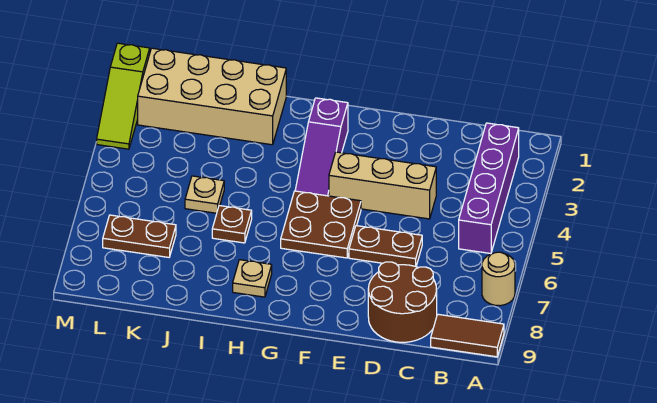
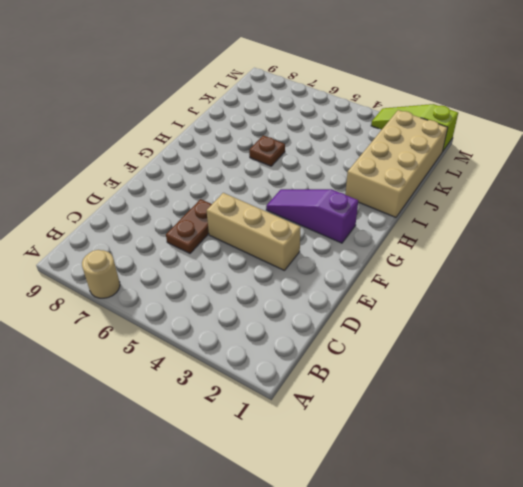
tan brick E3:E5 level 1 -> tan brick D4:F4 level 1
none -> brown tile A9:B9 level 1
none -> purple brick B2:B5 level 1
none -> brown round brick C8:D9 level 1

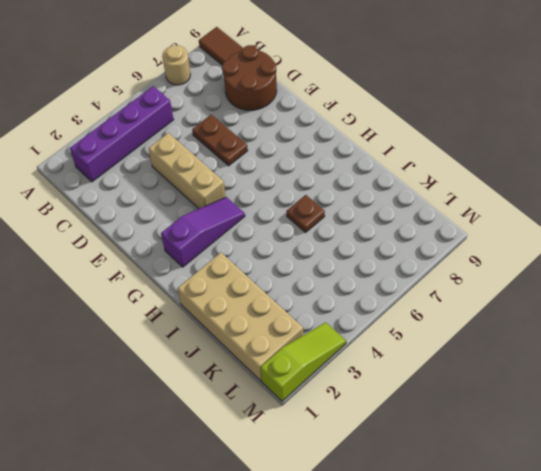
none -> brown plate F5:G6 level 1
none -> tan plate H8 level 1
none -> tan plate J5 level 1

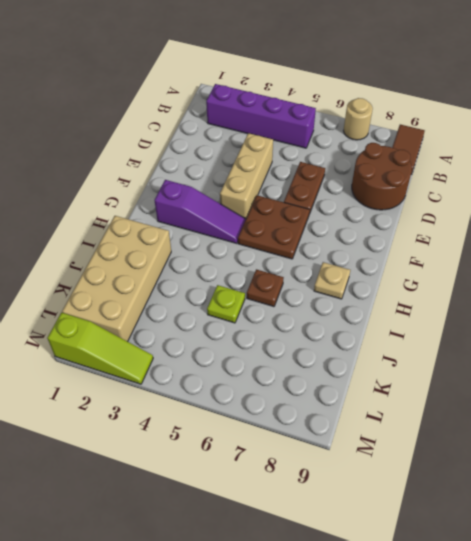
lime plate J5 level 1 -> tan plate J5 level 1
none -> brown plate K7:L7 level 1

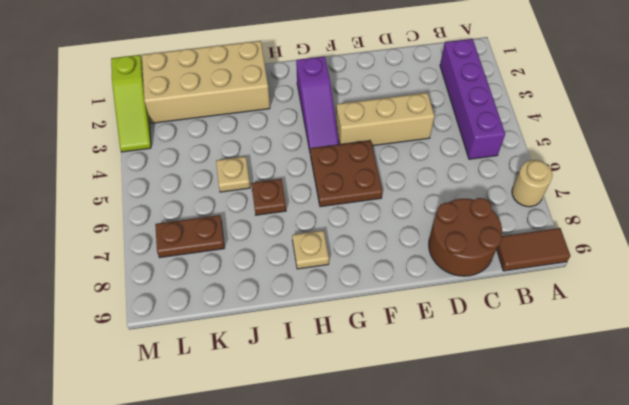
none -> brown plate D6:E6 level 1

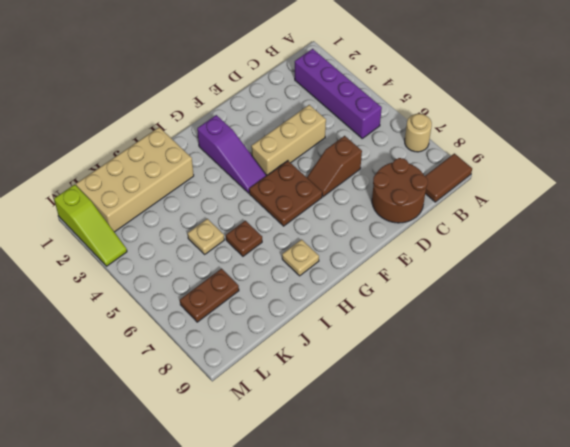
brown slope D6:E6 level 1 top D -> brown plate D6:E6 level 1

